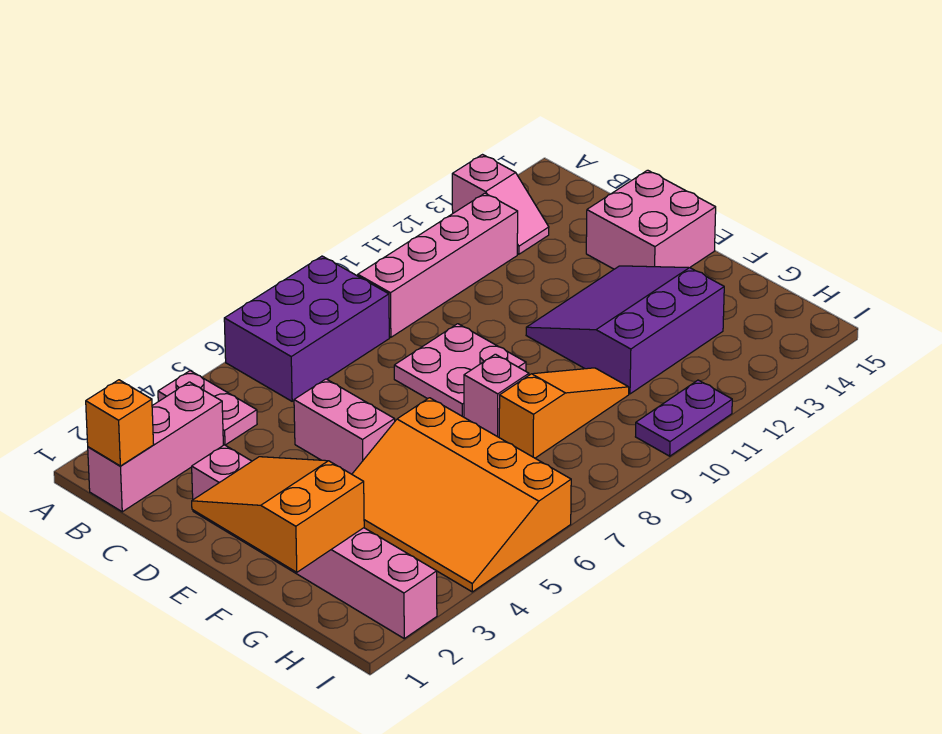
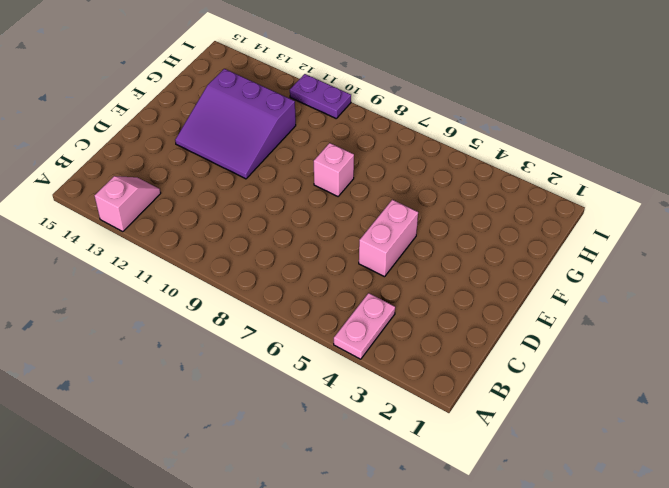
none -> purple brick A6:B8 level 1
none -> pink brick B1:B3 level 1
none -> pink brick B9:B12 level 1

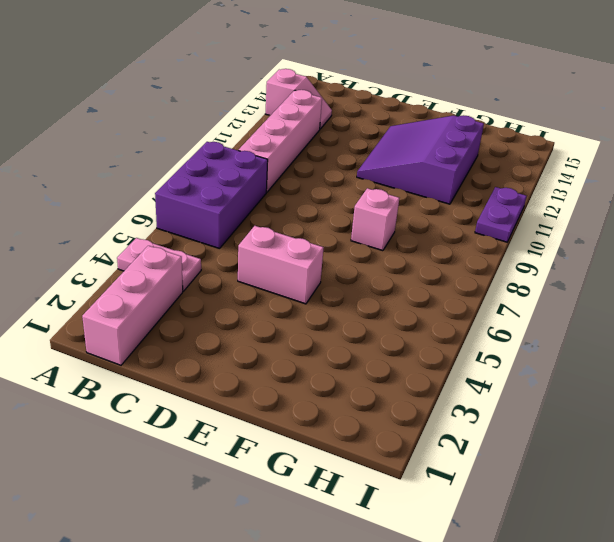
none -> pink brick D2:I2 level 1
none -> pink plate D8:E9 level 1
none -> pink brick D14:E15 level 1

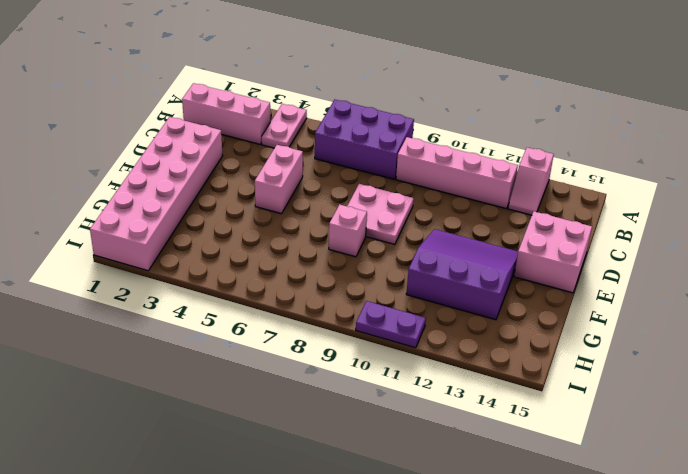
pink brick D1:I2 level 1 -> pink brick D2:I2 level 1
none -> orange slope F4:I6 level 1 top 6
none -> orange slope G8:G10 level 1 top 8
none -> orange brick B1 level 2

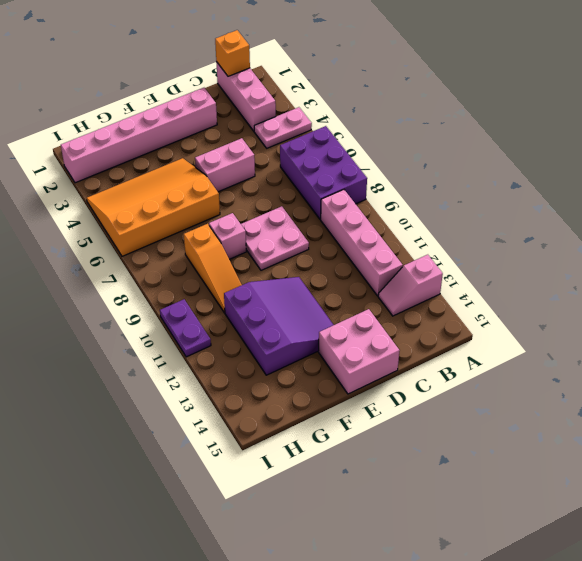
none -> orange slope E1:G2 level 2 top G

